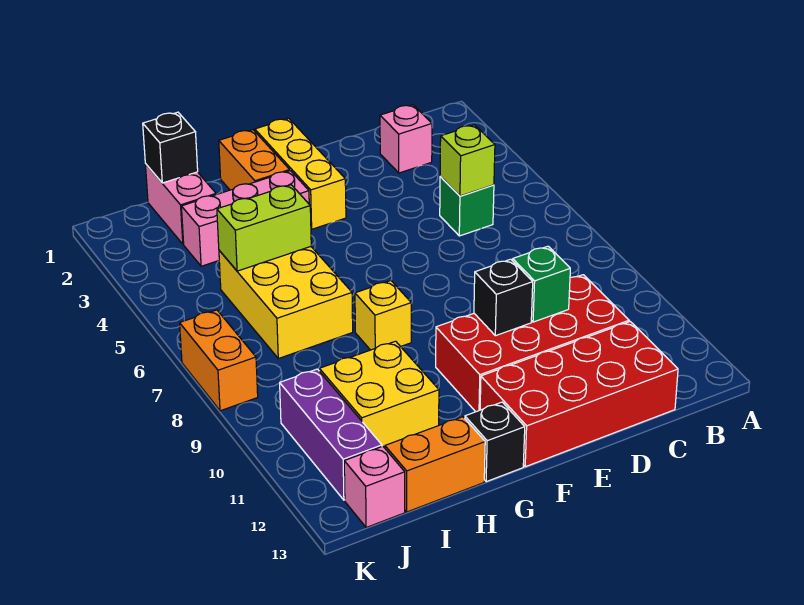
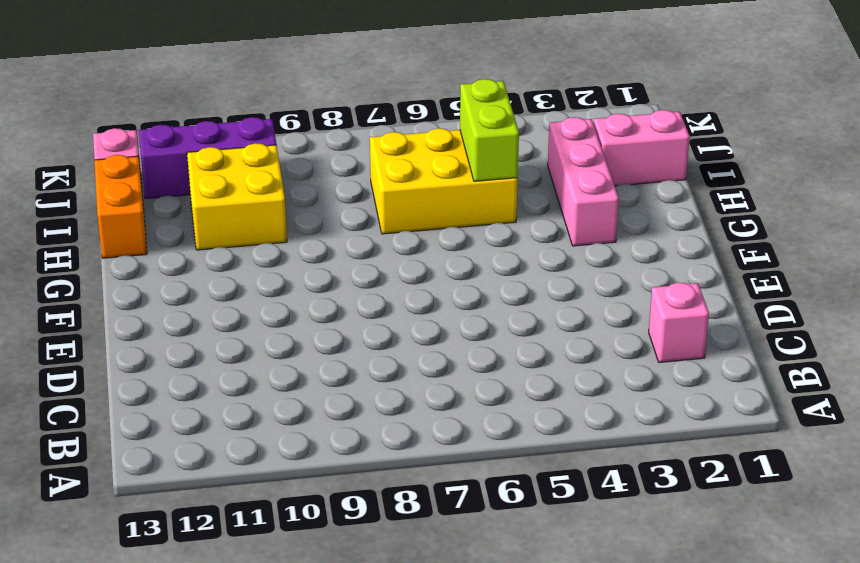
none -> green brick C5 level 1
none -> red brick C10:F11 level 1
none -> red brick C12:F13 level 1

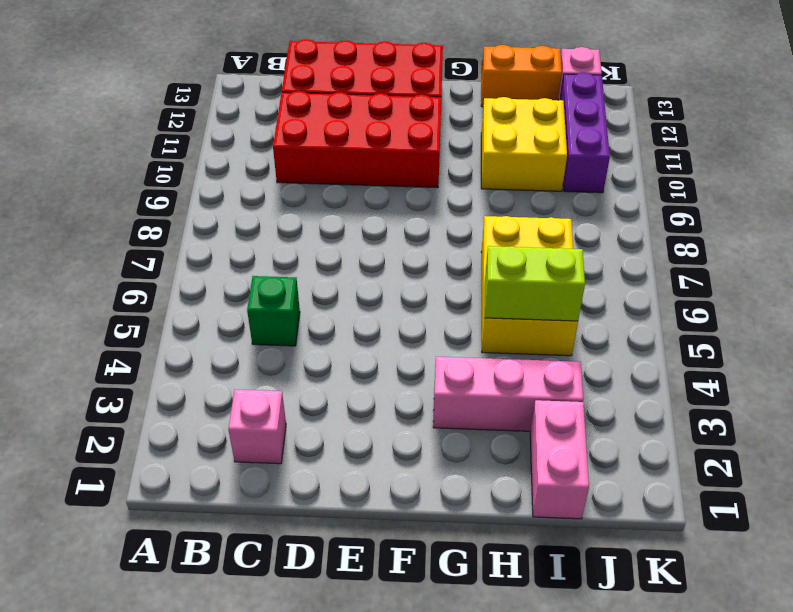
none -> yellow brick F1:F3 level 1
none -> orange brick G1:G2 level 1
none -> yellow brick G8 level 1

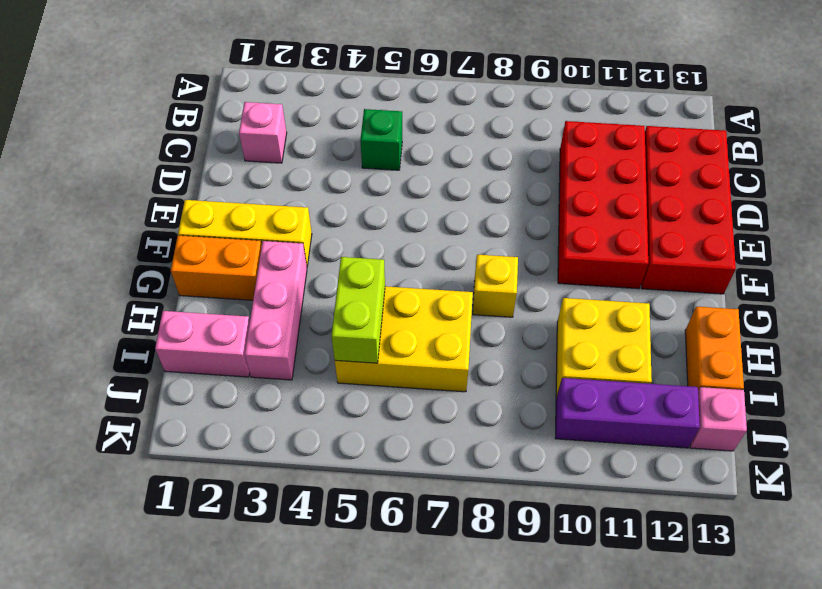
none -> black brick G13 level 1
none -> orange brick K7:K8 level 1
none -> lime brick C5 level 2

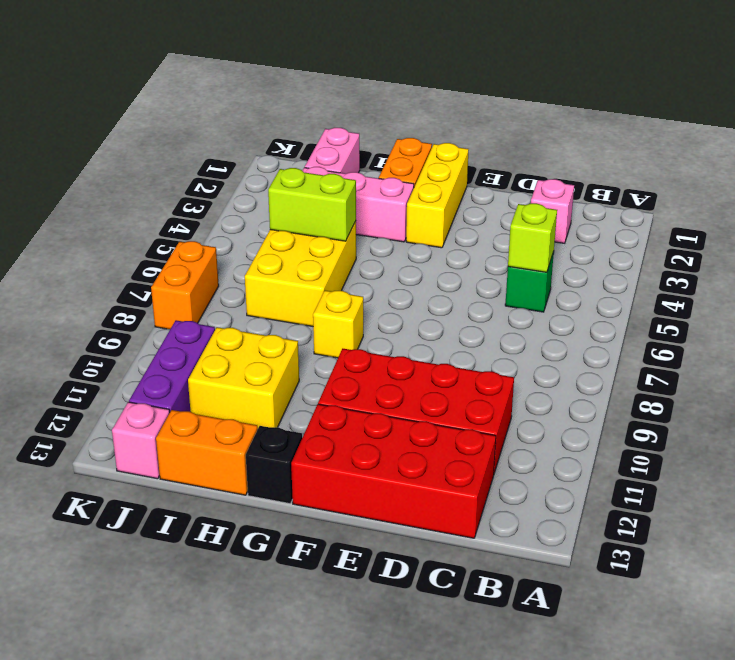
none -> green brick D10 level 2
none -> black brick E10 level 2
none -> black brick I1 level 2

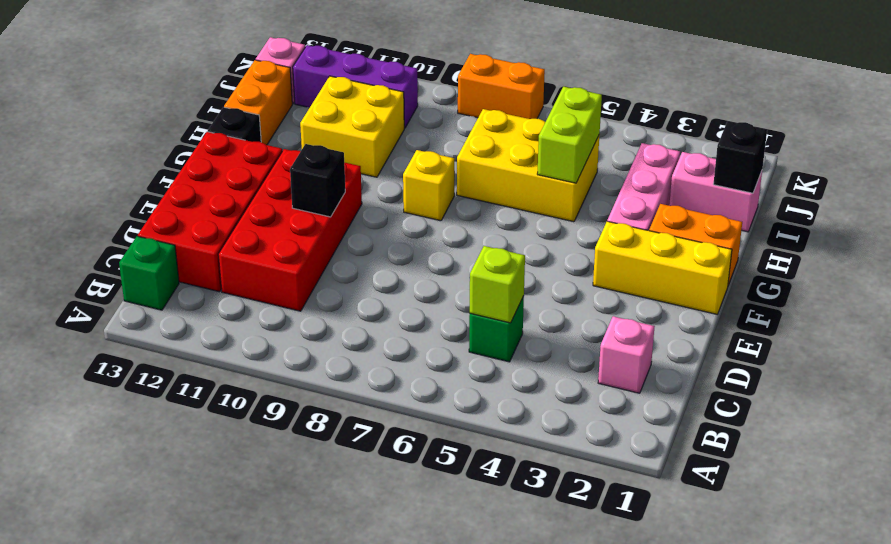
green brick B13 level 1 -> green brick D10 level 2

